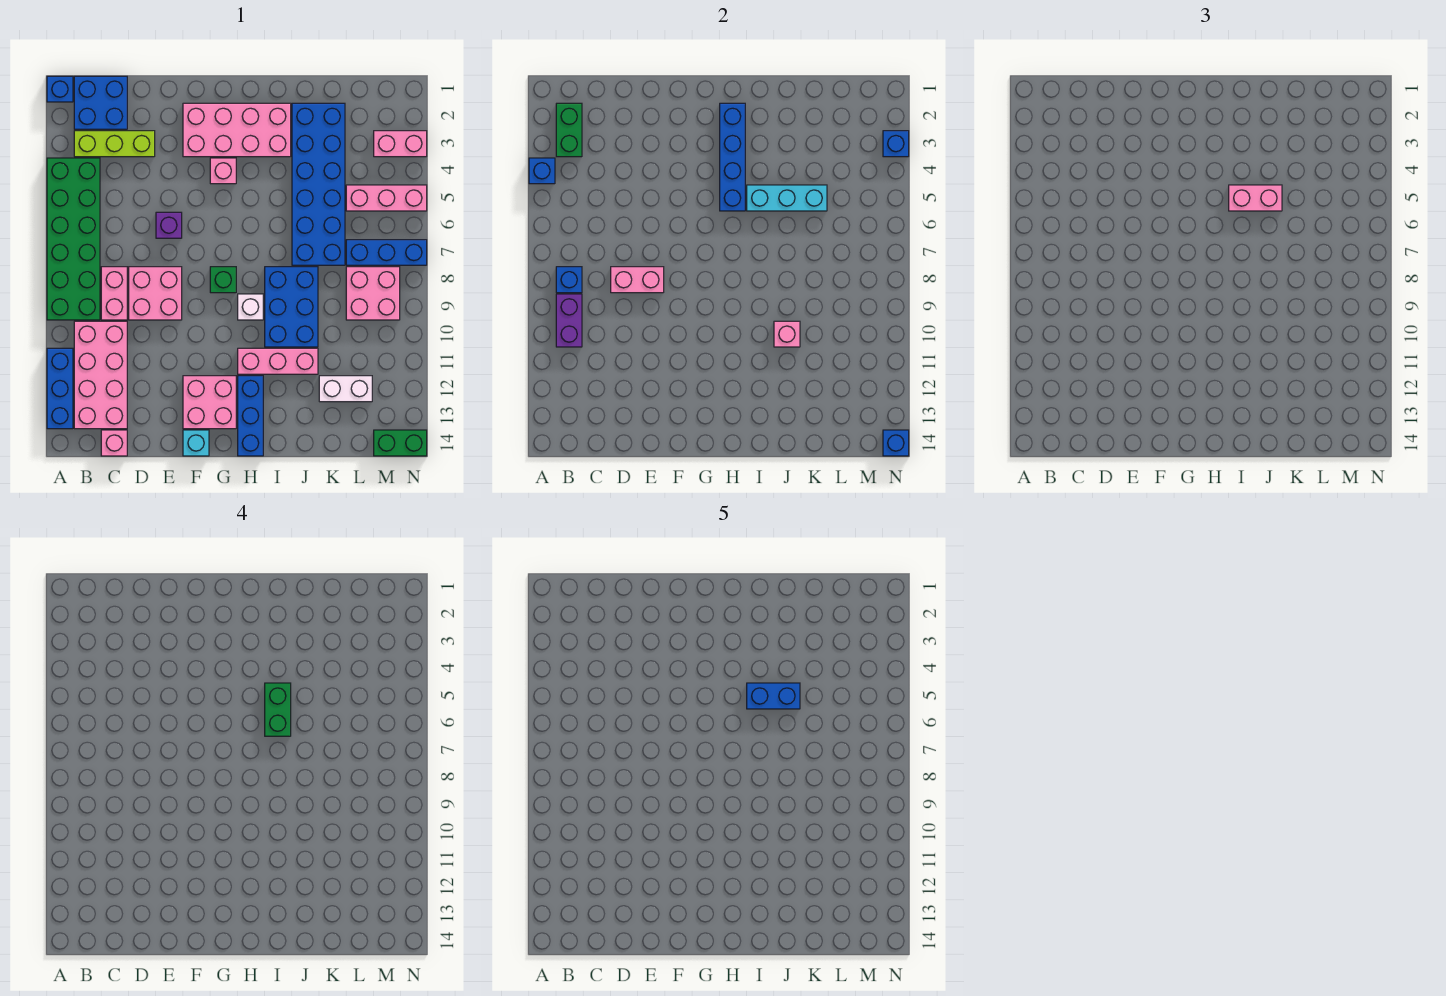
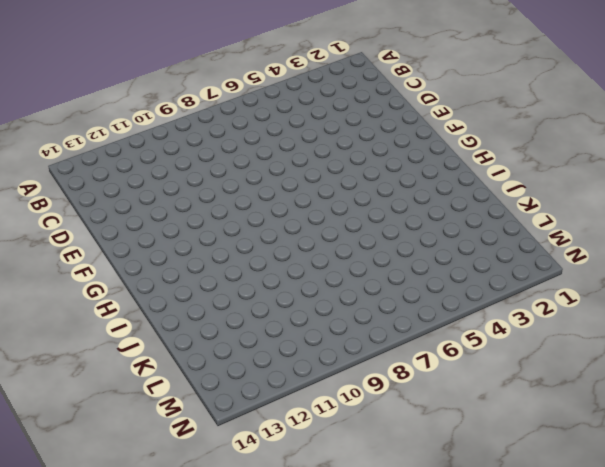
none -> blue brick A1 level 1
none -> green brick A4:B9 level 1
none -> blue brick A11:A13 level 1
none -> blue brick B1:C2 level 1

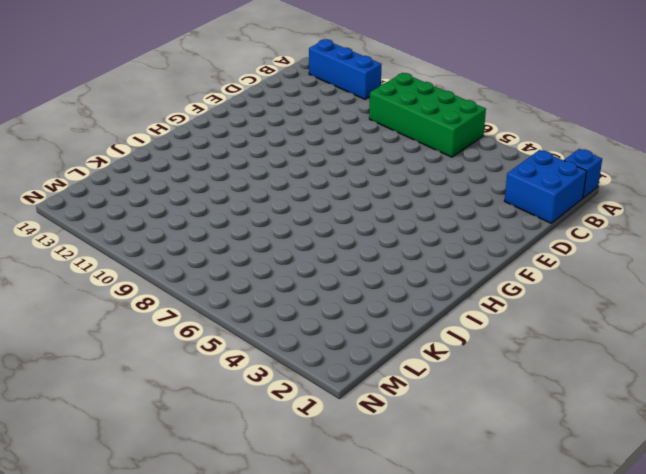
green brick A6:B9 level 1 -> green brick A4:B9 level 1
none -> lime brick B3:D3 level 1
none -> pink brick B10:C13 level 1
none -> pink brick C8:C9 level 1
none -> pink brick C14 level 1

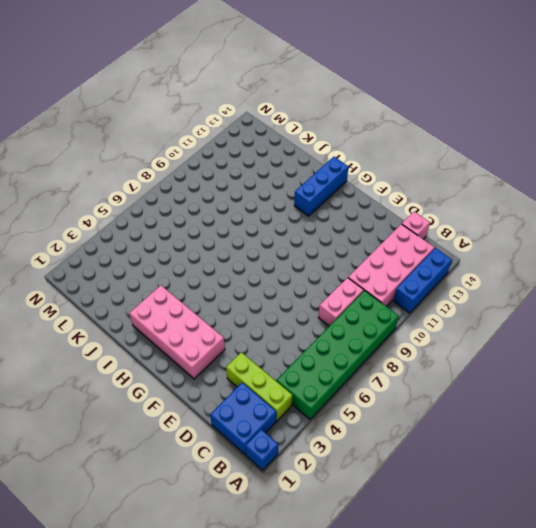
none -> pink brick D8:E9 level 1
none -> purple brick E6 level 1
none -> pink brick F12:G13 level 1
none -> cyan brick F14 level 1

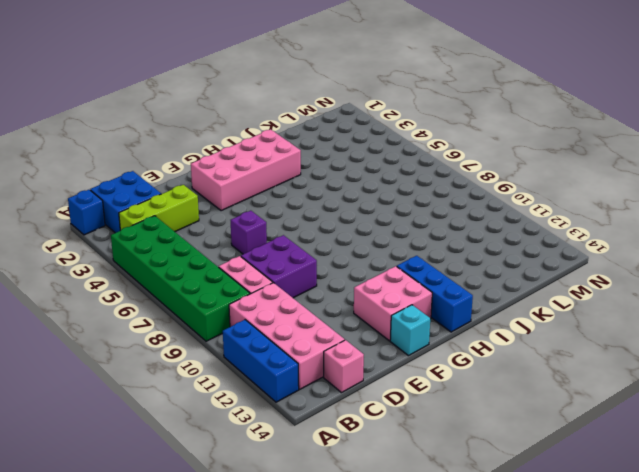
purple brick D8:E9 level 1 -> pink brick D8:E9 level 1
none -> pink brick G4 level 1
none -> green brick G8 level 1
none -> white brick H9 level 1
none -> pink brick H11:J11 level 1

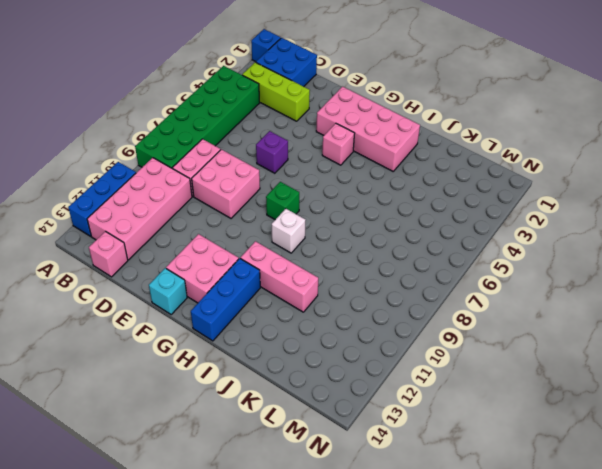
none -> blue brick I8:J10 level 1
none -> blue brick J2:K7 level 1
none -> white brick K12:L12 level 1
none -> pink brick L5:N5 level 1

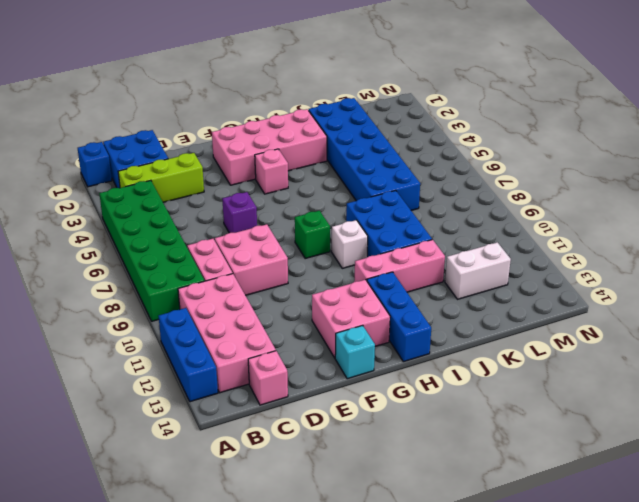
none -> pink brick L5:N5 level 1
none -> blue brick L7:N7 level 1
none -> pink brick L8:M9 level 1
none -> pink brick M3:N3 level 1

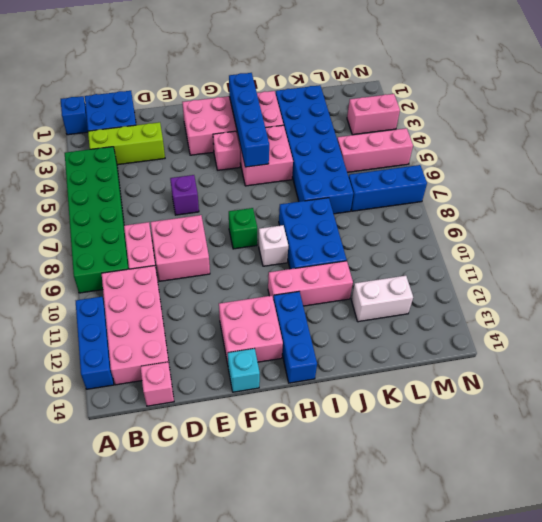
pink brick H4:I5 level 1 -> pink brick L8:M9 level 1
none -> green brick M14:N14 level 1
none -> blue brick A4 level 2
none -> green brick B2:B3 level 2
none -> blue brick B8 level 2

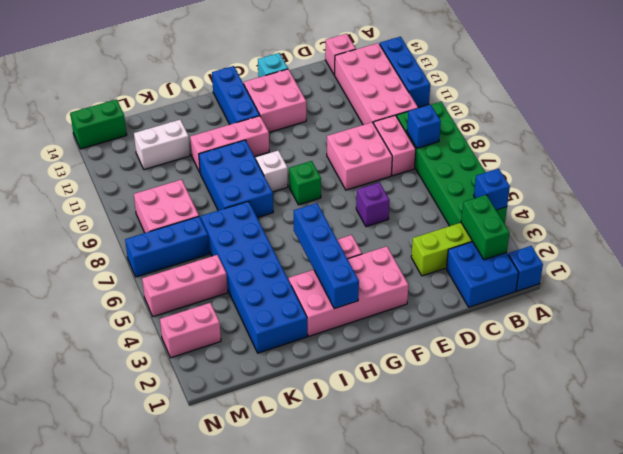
none -> purple brick B9:B10 level 2
none -> pink brick D8:E8 level 2
none -> cyan brick I5:K5 level 2
none -> pink brick J10 level 2

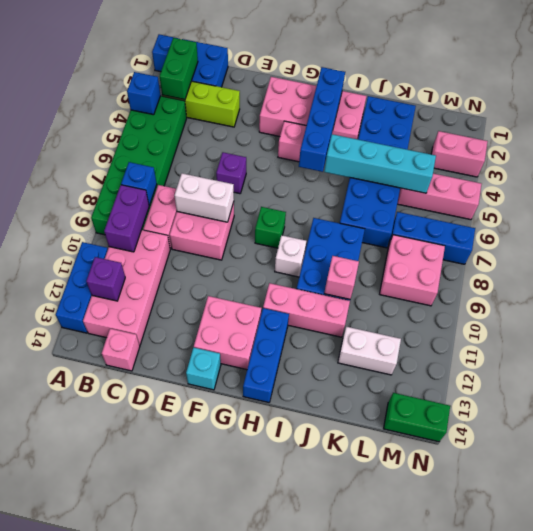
purple brick B12 level 2 -> none
white brick D8:E8 level 2 -> pink brick D8:E8 level 2
cyan brick I5:L5 level 2 -> cyan brick I5:K5 level 2
none -> blue brick N3 level 2
none -> blue brick N14 level 2
none -> pink brick I5:J5 level 3
none -> green brick I5:I6 level 4

